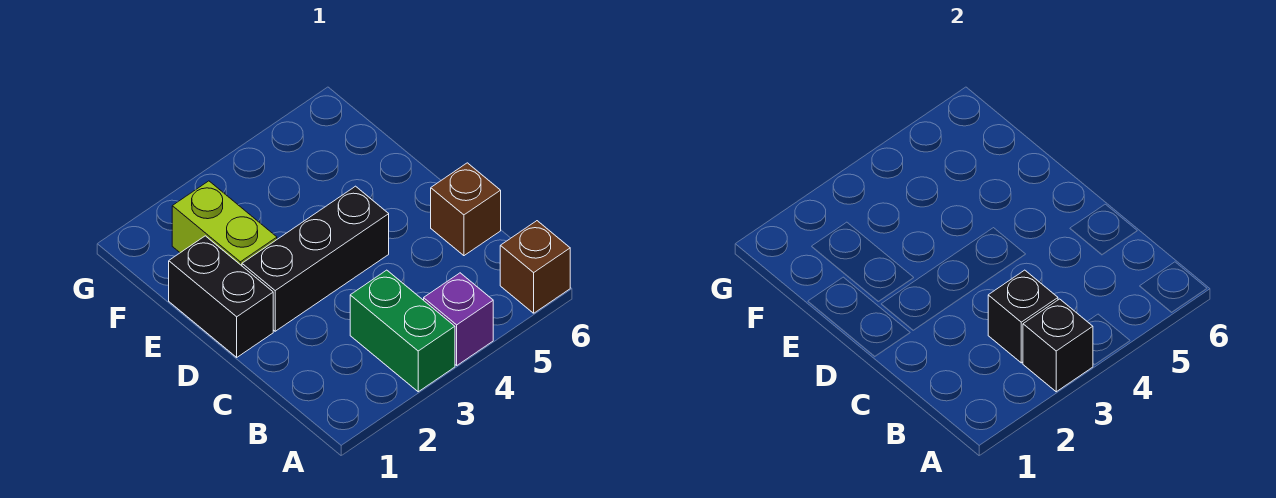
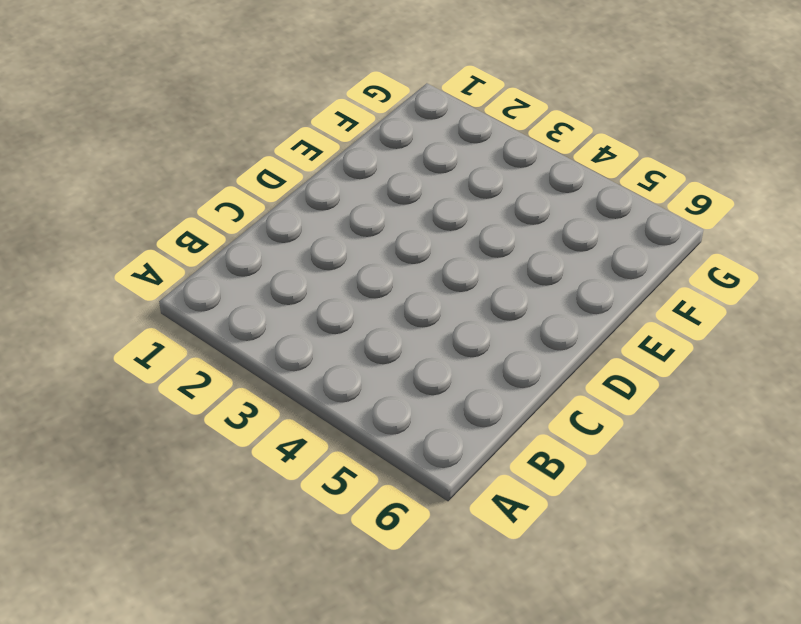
none -> green brick A3:B3 level 1
none -> purple brick A4 level 1

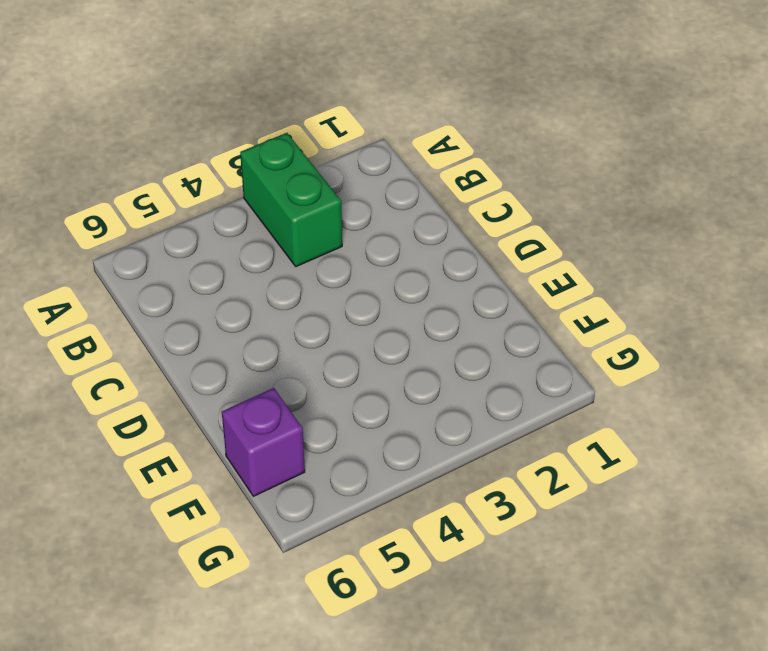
purple brick F6 level 1 -> purple brick A4 level 1
none -> brown brick A6 level 1
none -> brown brick C6 level 1

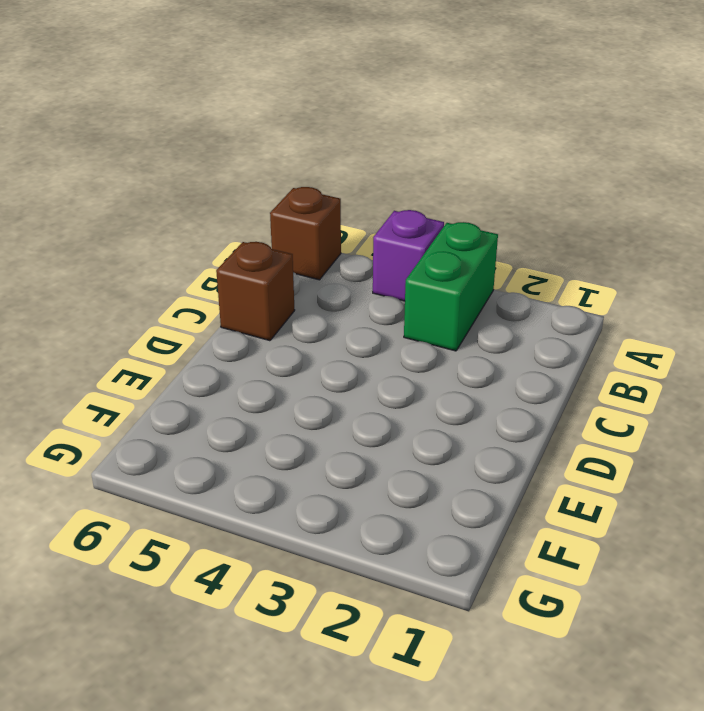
none -> black brick D1:E1 level 1
none -> black brick D2:D4 level 1

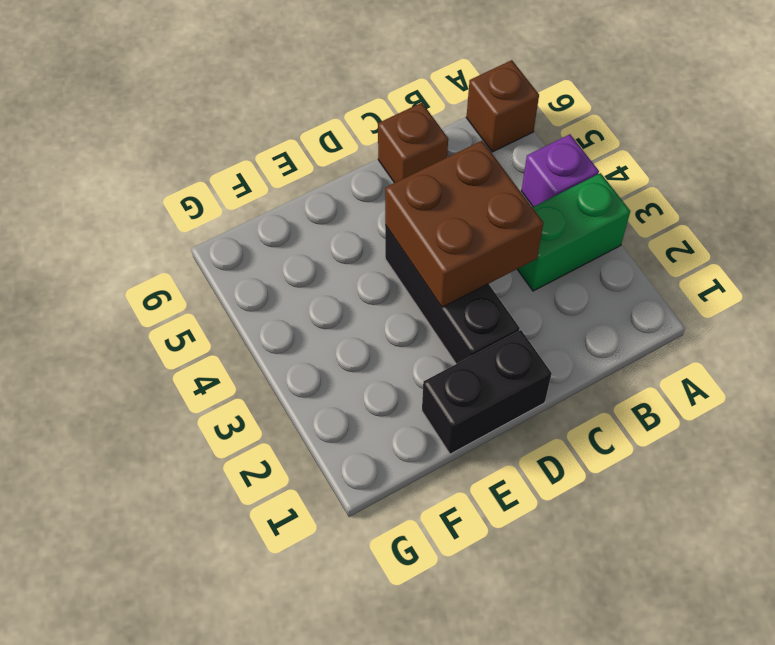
brown brick C3:D4 level 2 -> none
none -> lime brick E2:F2 level 1
none -> black brick A3 level 2

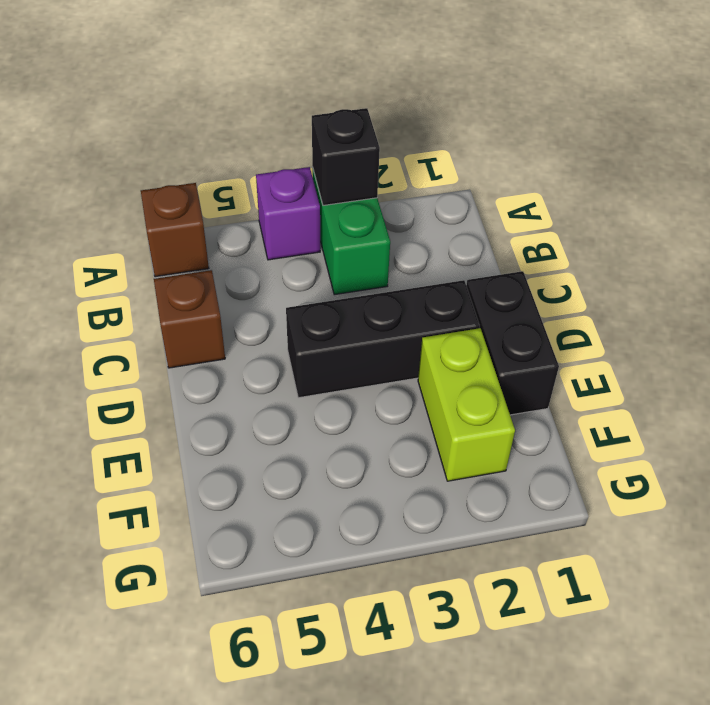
none -> black brick B3 level 2

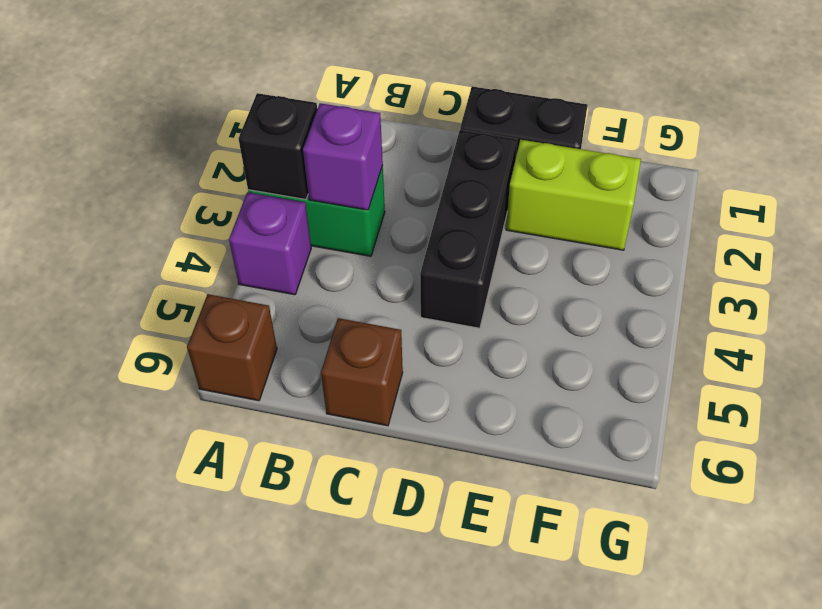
purple brick B3 level 2 -> black brick B3 level 2

